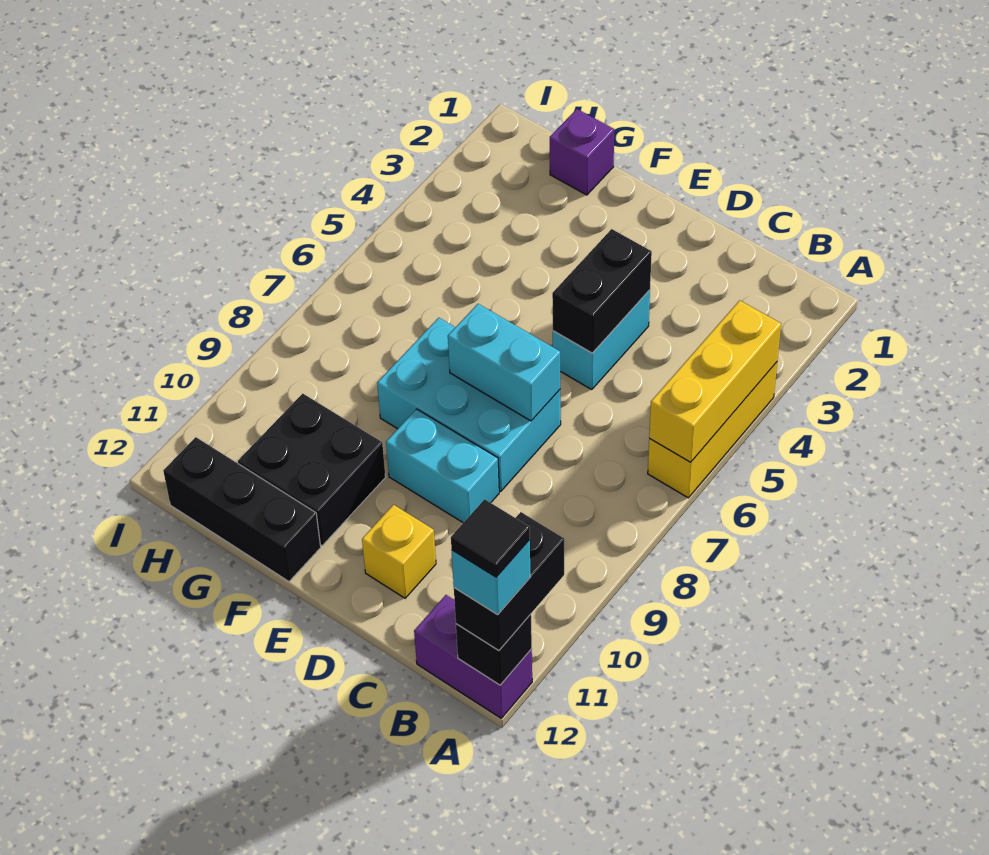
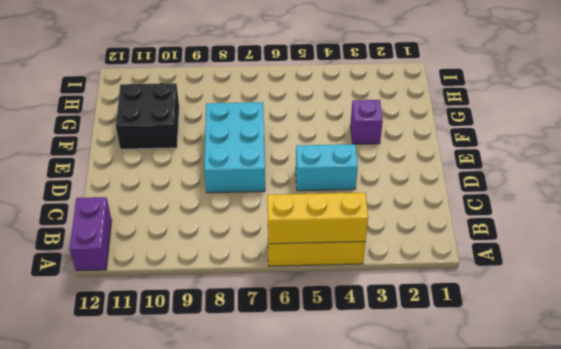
purple brick F3 level 1 -> purple brick G1 level 1
none -> cyan brick D9:E9 level 1
none -> yellow brick D11 level 1
none -> black brick F12:H12 level 1

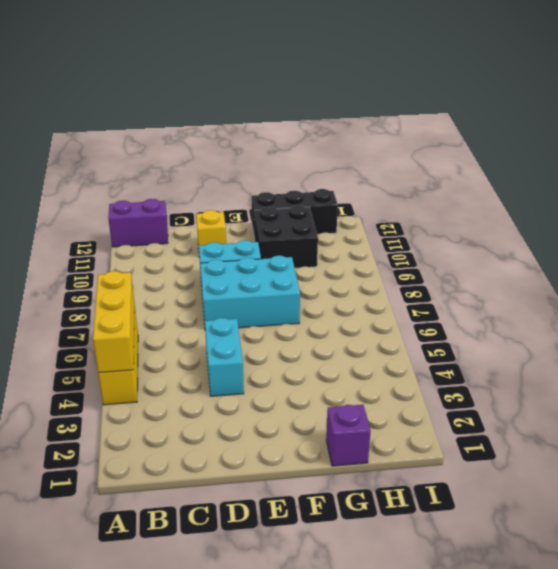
none -> black brick A12 level 2
none -> black brick D4:D5 level 2
none -> cyan brick D7:E7 level 2

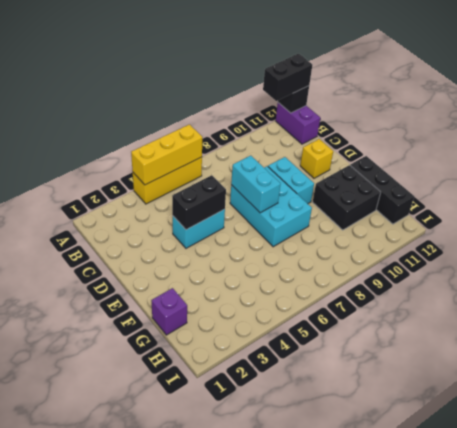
none -> cyan brick A12 level 4
none -> black tile A12 level 5

